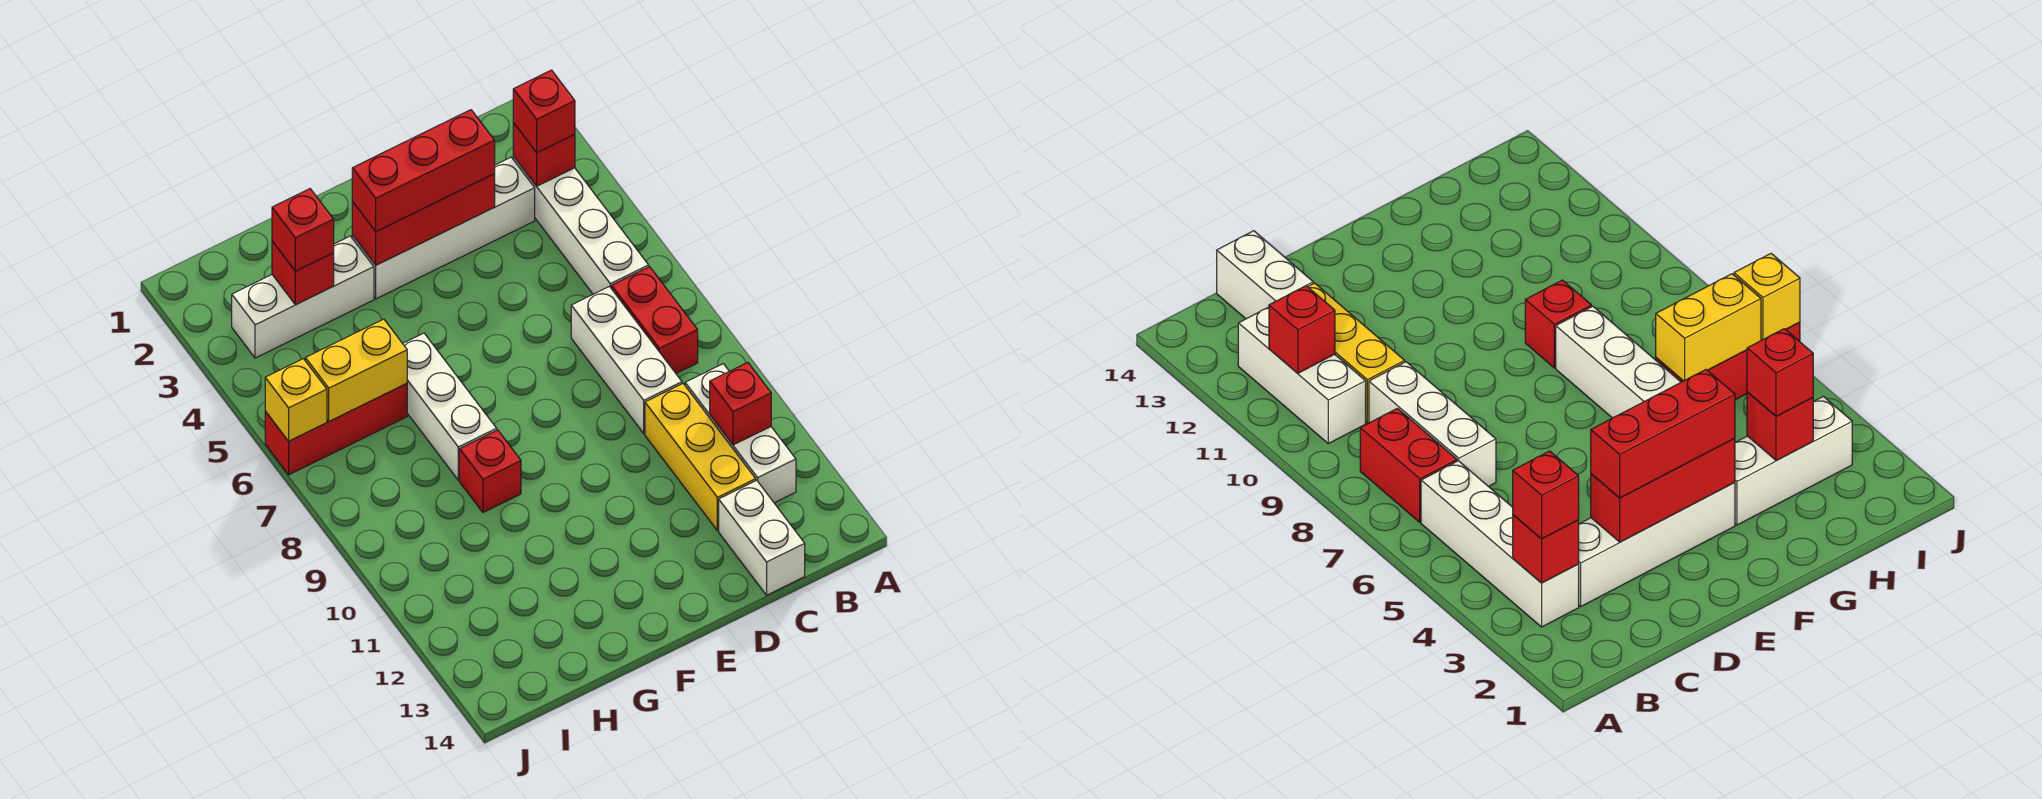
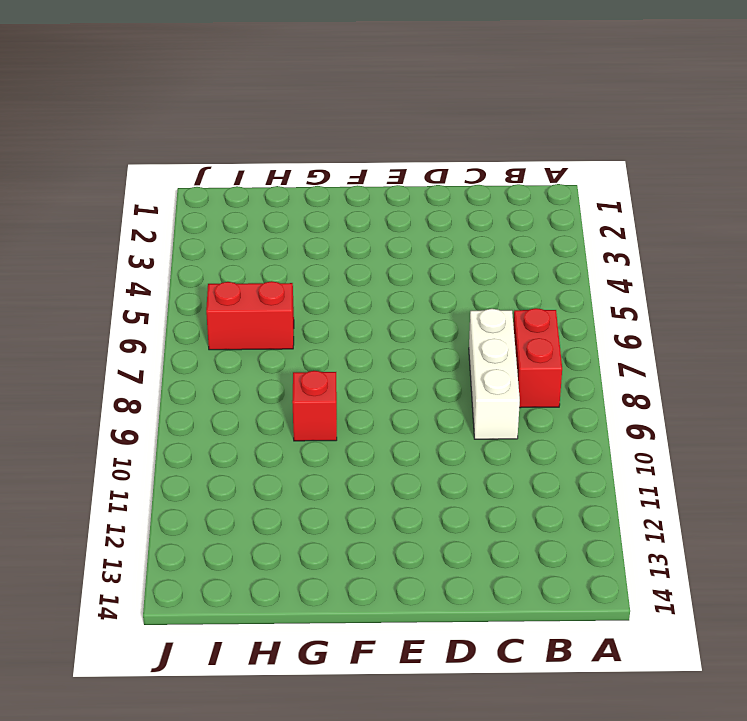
red brick H6:I6 level 1 -> red brick H6:J6 level 1
none -> white brick B3:B6 level 1
none -> white brick B10:B12 level 1
none -> white brick C3:F3 level 1

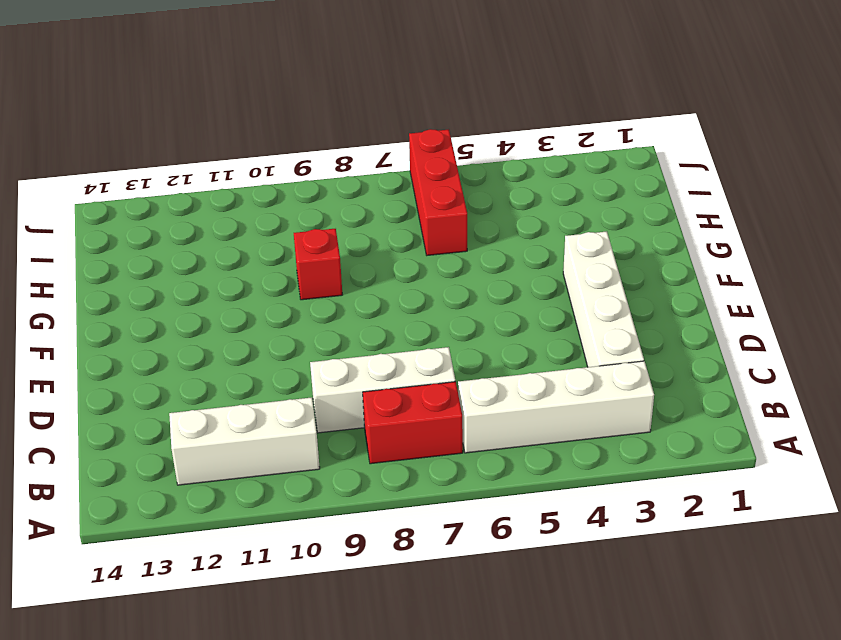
none -> yellow brick C10:C12 level 1
none -> white brick C13:C14 level 1
none -> white brick G3:I3 level 1

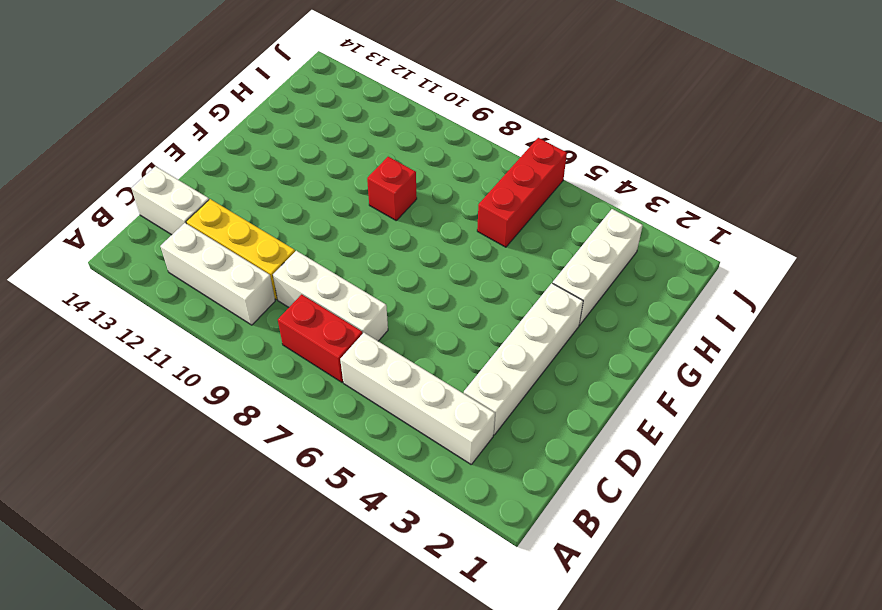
none -> white brick G6:G8 level 1
none -> red brick B3 level 2
none -> red brick B11 level 2

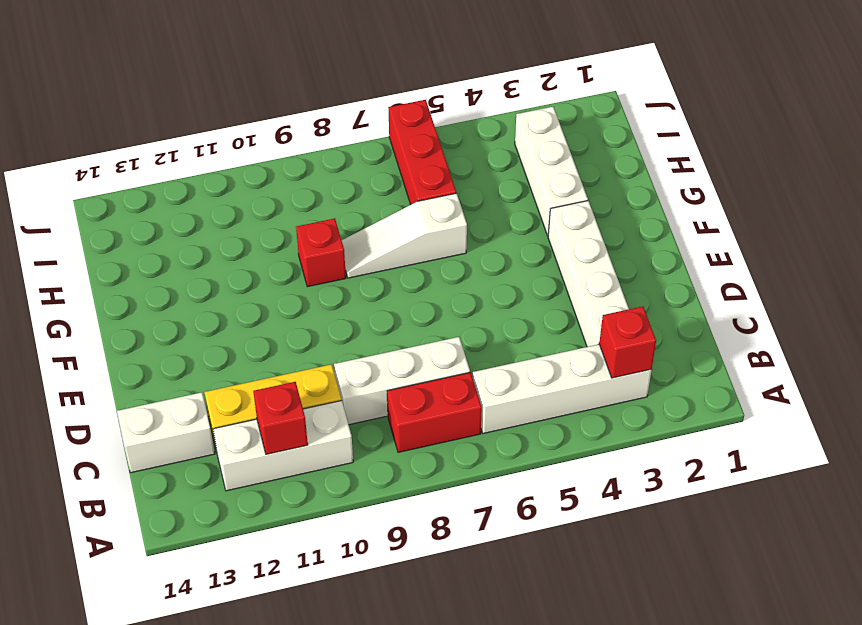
white slope G6:G8 level 1 top 6 -> white brick G6:G8 level 1
none -> red brick D3:F3 level 2
none -> red brick H3 level 2
none -> yellow brick H6:I6 level 2

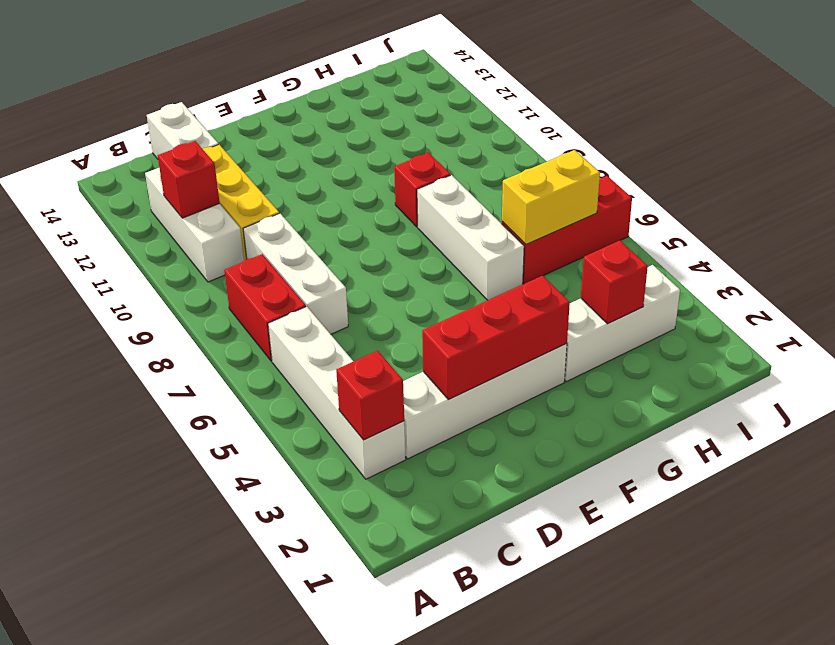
none -> yellow brick J6 level 2
none -> red brick B3 level 3
none -> red brick D3:F3 level 3

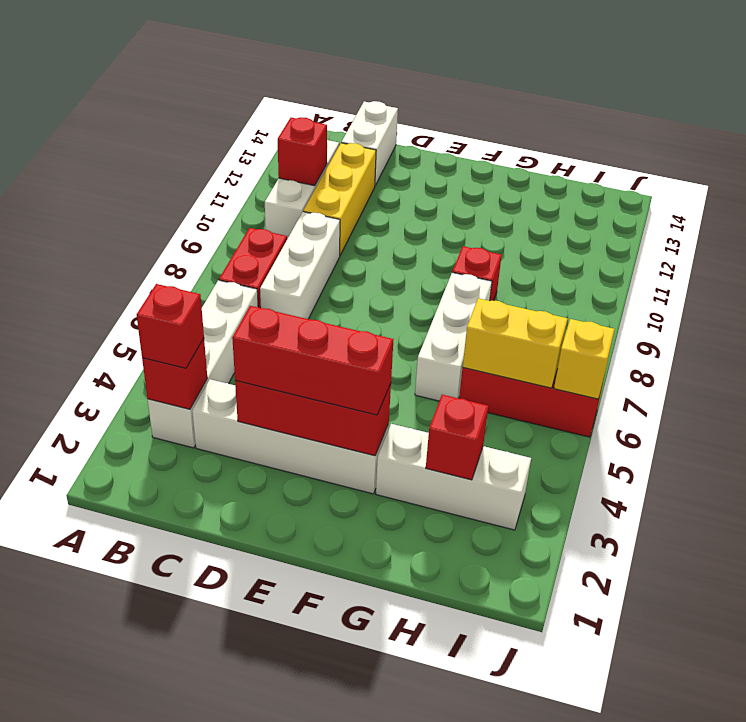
none -> red brick H3 level 3

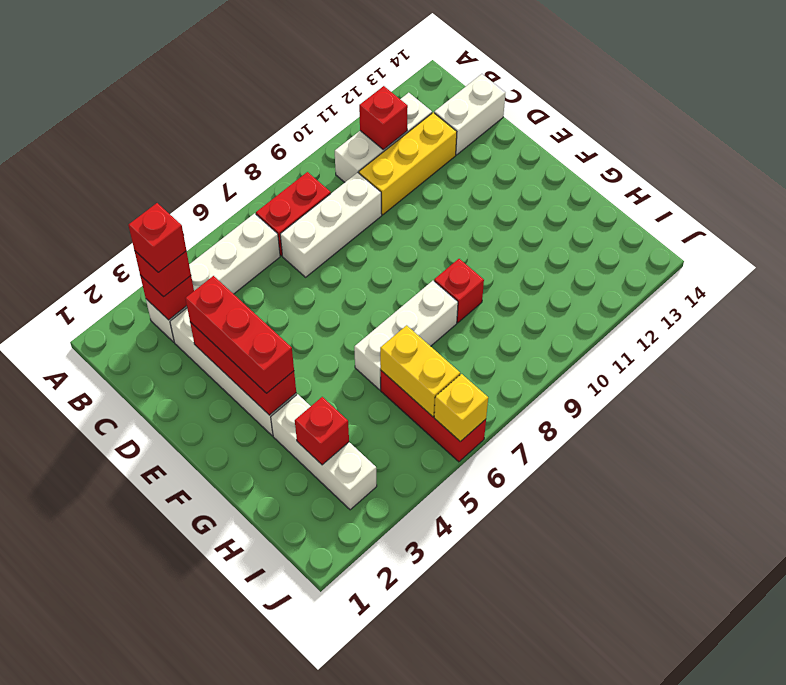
red brick B3 level 4 -> red brick H3 level 3

